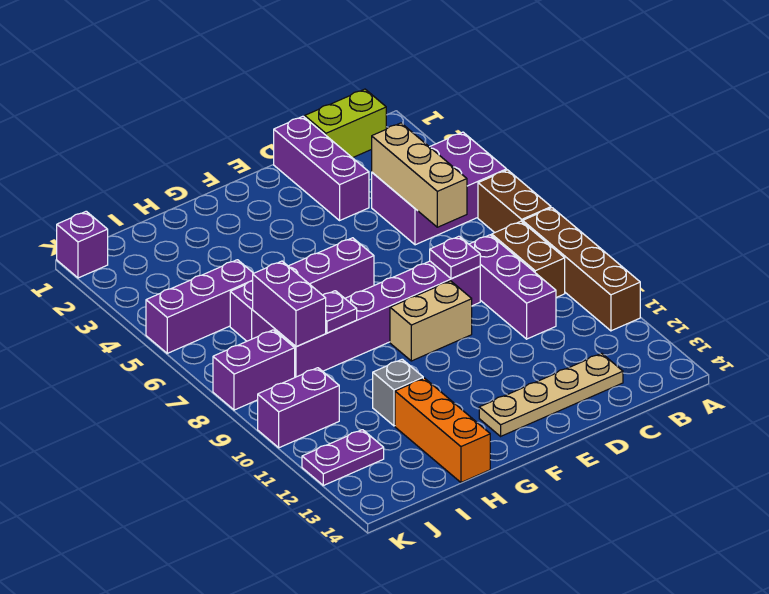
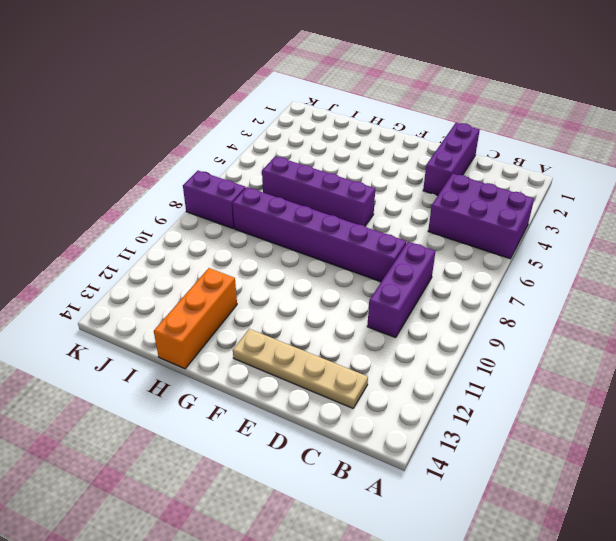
none -> brown brick A6:A7 level 1
none -> brown brick A8:A11 level 1
none -> lime brick B1:C1 level 1

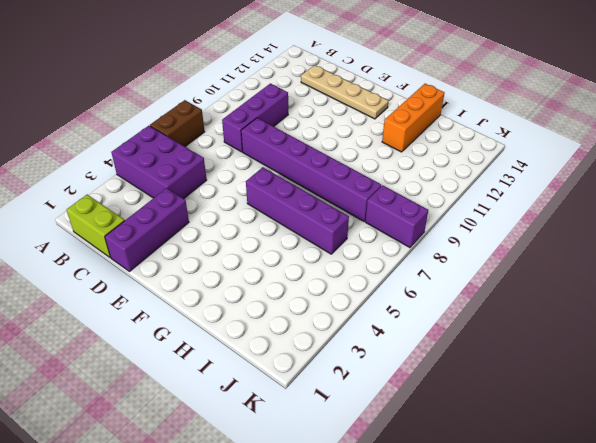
none -> brown brick A8:A11 level 1
none -> brown brick B8:B9 level 1
none -> tan brick E9:F9 level 1

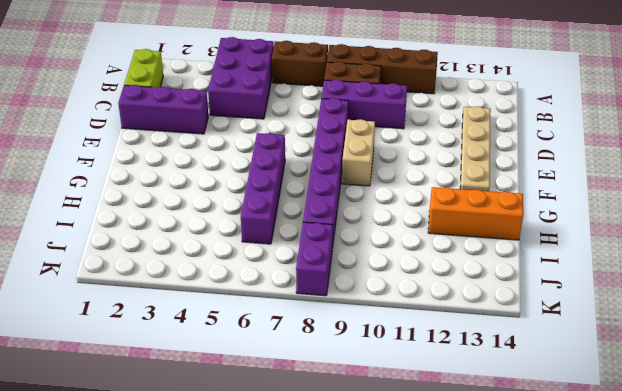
none -> grey brick H11 level 1
none -> purple brick I5:K5 level 1
none -> purple brick J10:K10 level 1

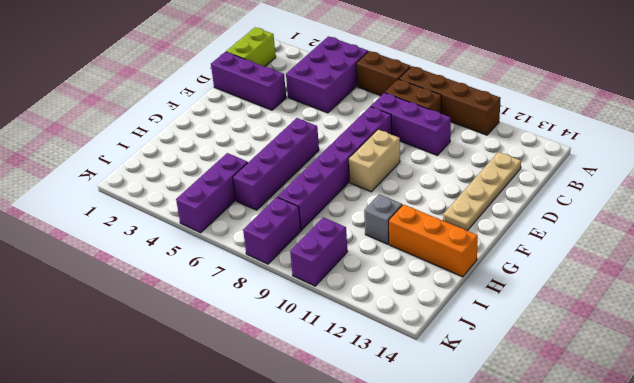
none -> purple plate J12:K12 level 1
none -> purple brick K1 level 1
none -> tan brick C4:C6 level 2

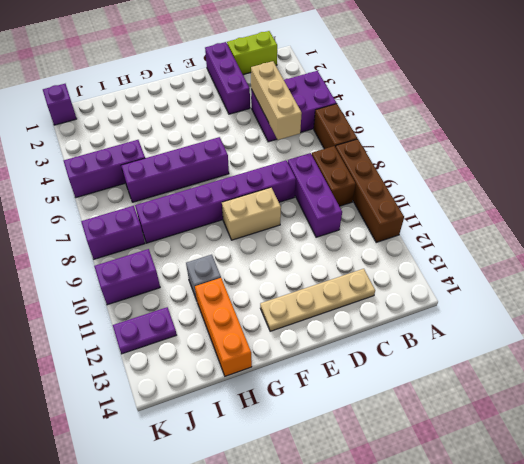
none -> purple plate D8 level 2
none -> purple plate H8 level 2
none -> purple brick I7:I8 level 2

